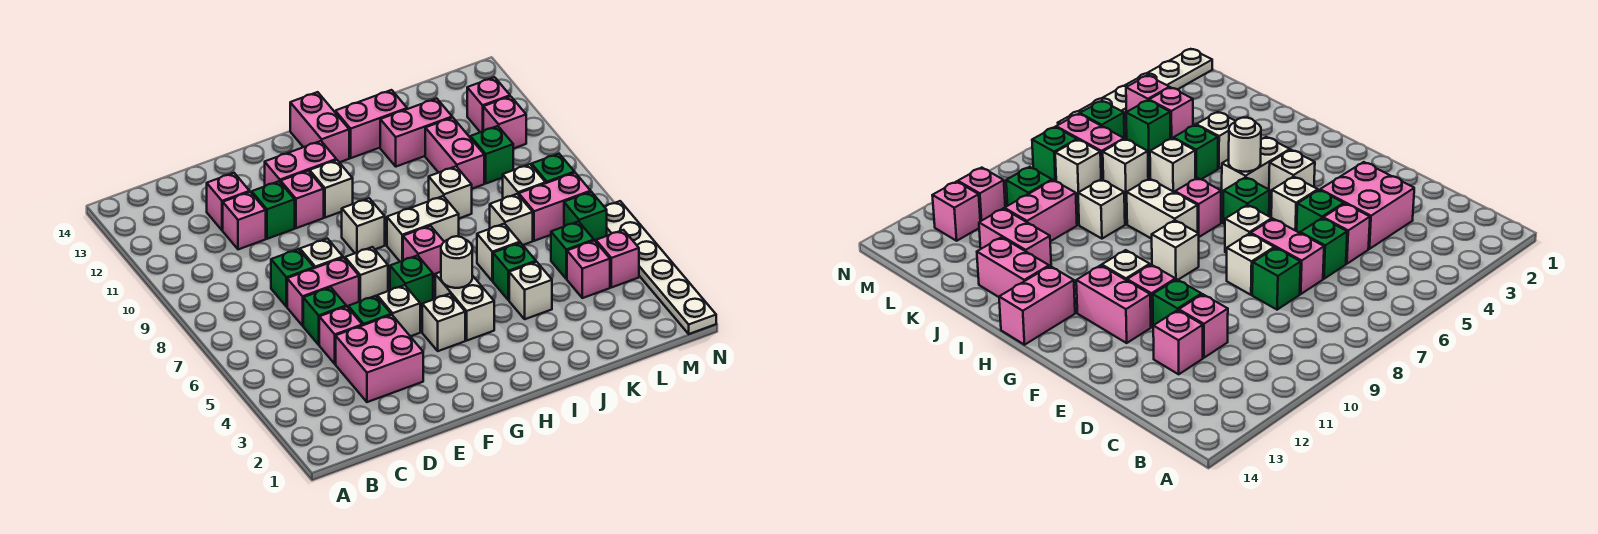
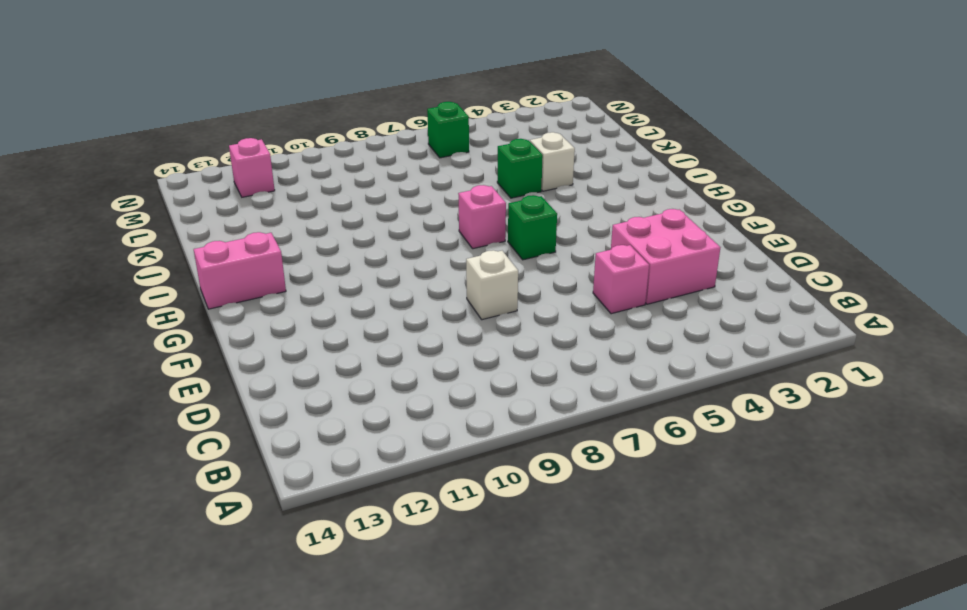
none -> green brick D6 level 1
none -> pink brick D7:E7 level 1
none -> green brick D8 level 1
none -> pink brick D11 level 1

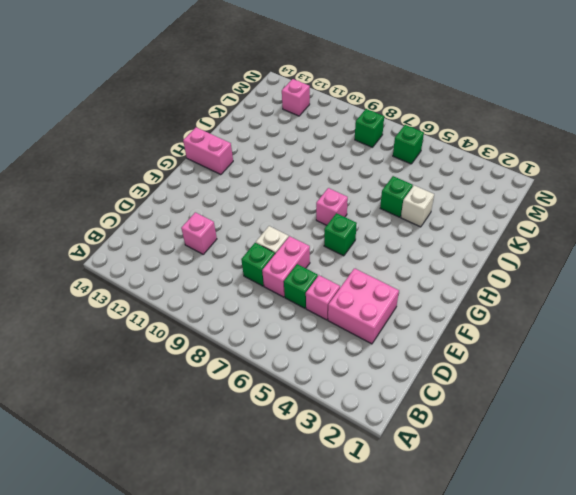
none -> pink brick D12 level 1
none -> green brick E5 level 1
none -> green brick E11 level 1
none -> white brick F5 level 1

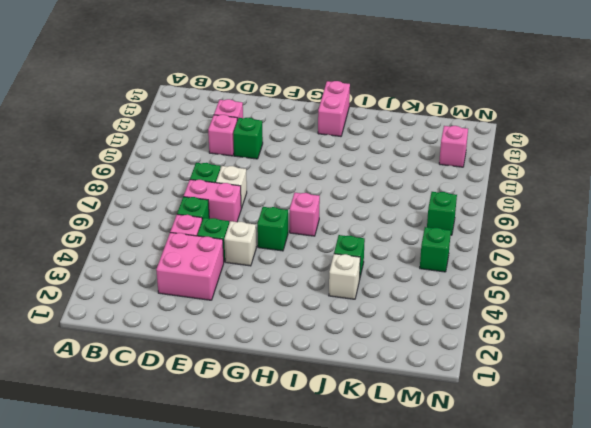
none -> white brick F7 level 1
none -> pink brick F11 level 1
none -> pink brick F12:G12 level 1
none -> white brick G4 level 1

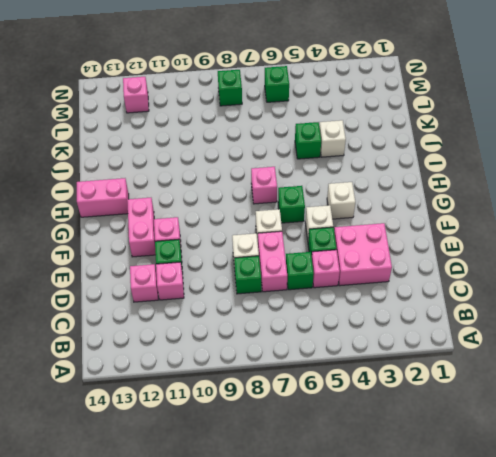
none -> white brick G9 level 1
none -> white brick G11 level 1
none -> white brick H4:H5 level 1
none -> white brick H8:I8 level 1

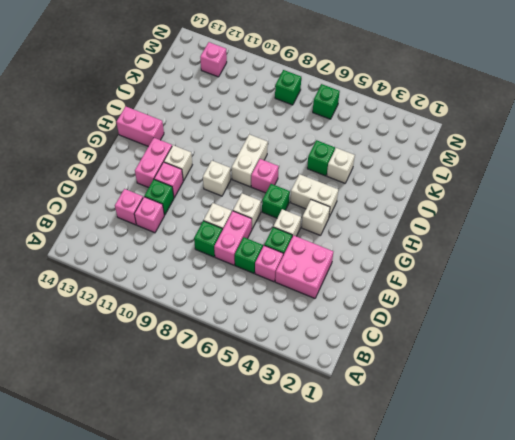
none -> pink brick I13:J13 level 1
none -> white brick J6 level 1
none -> white brick J9 level 1
none -> pink brick J12:K12 level 1

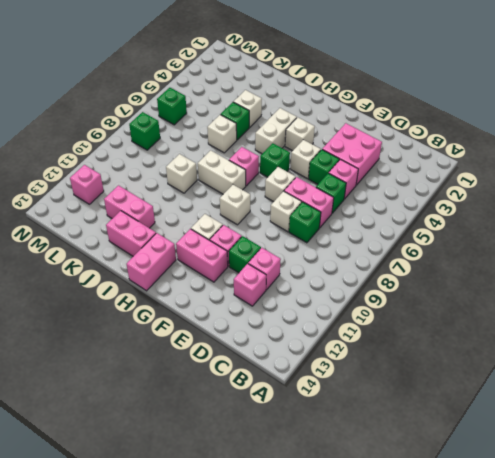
none -> white brick K7 level 1
none -> pink brick K10:K11 level 1
none -> pink brick L4 level 1
none -> green brick L5 level 1

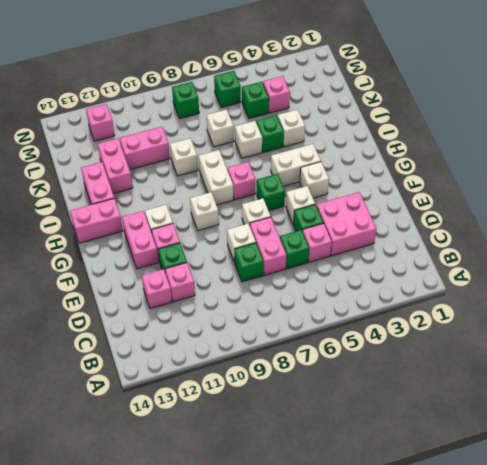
none -> pink brick L7:M7 level 1
none -> white brick L8 level 1
none -> green brick L10 level 1
none -> pink brick M4 level 1

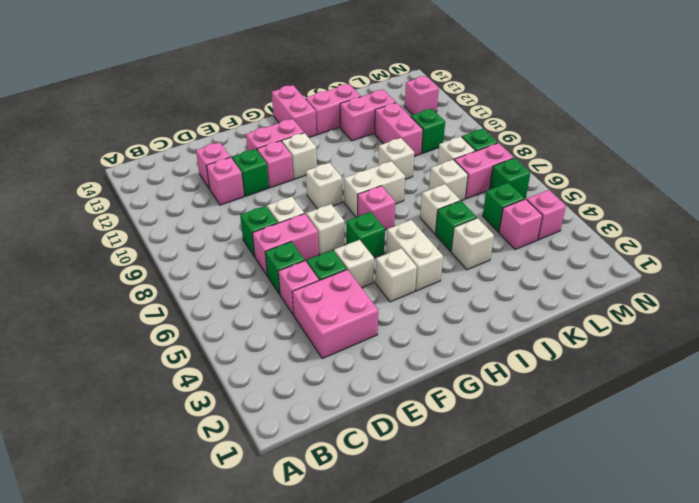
none -> pink brick M11 level 1
none -> white plate N1:N6 level 1
none -> white round brick H5 level 2

